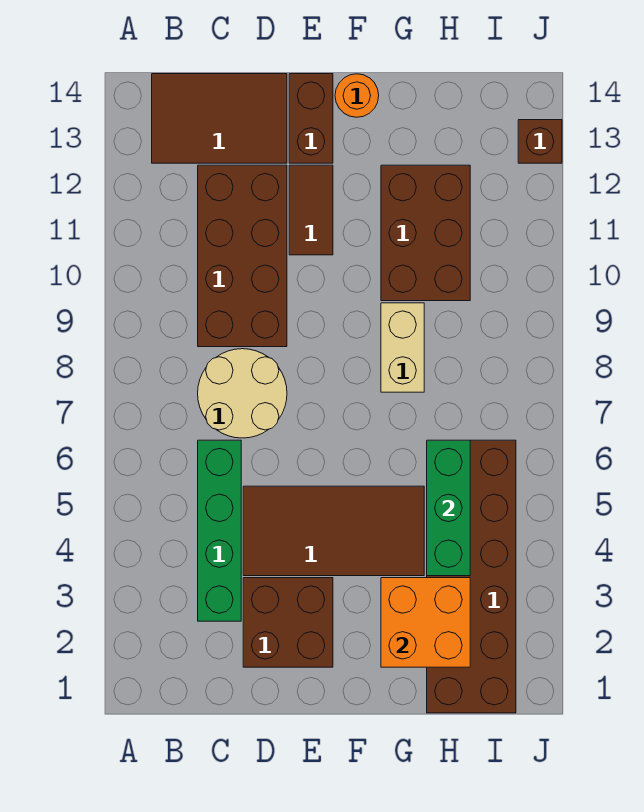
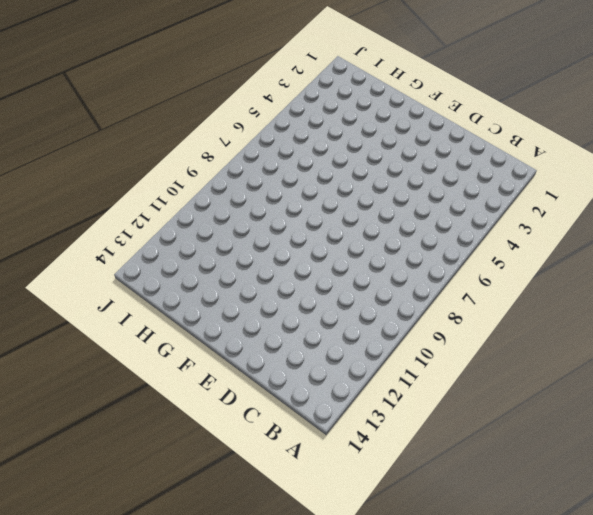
none -> brown tile B13:D14 level 1
none -> green brick C3:C6 level 1
none -> tan round brick C7:D8 level 1

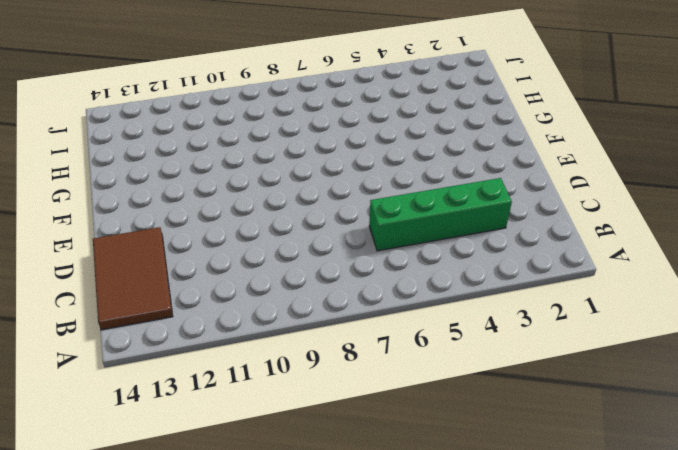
none -> tan round brick C7:D8 level 1
none -> brown brick C9:D12 level 1
none -> brown brick D2:E3 level 1

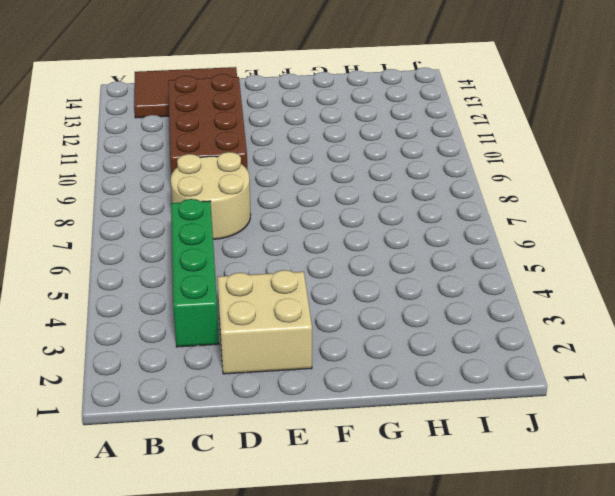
tan brick D2:E3 level 1 -> brown brick D2:E3 level 1
none -> brown tile D4:G5 level 1
none -> brown tile E11:E12 level 1
none -> brown brick E13:E14 level 1

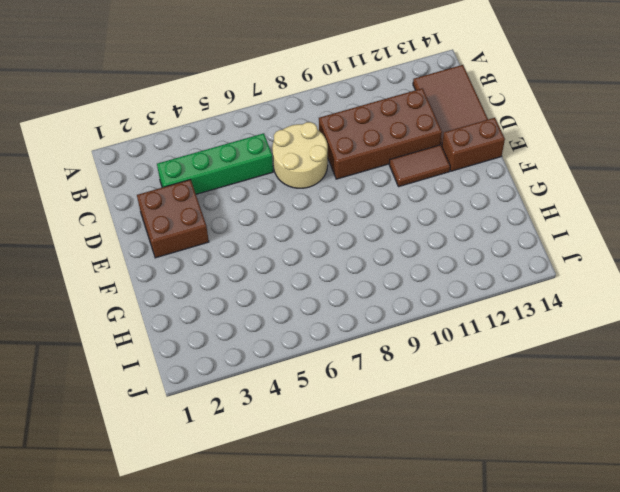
none -> brown tile D4:G5 level 1
none -> orange round brick F14 level 1
none -> tan brick G8:G9 level 1

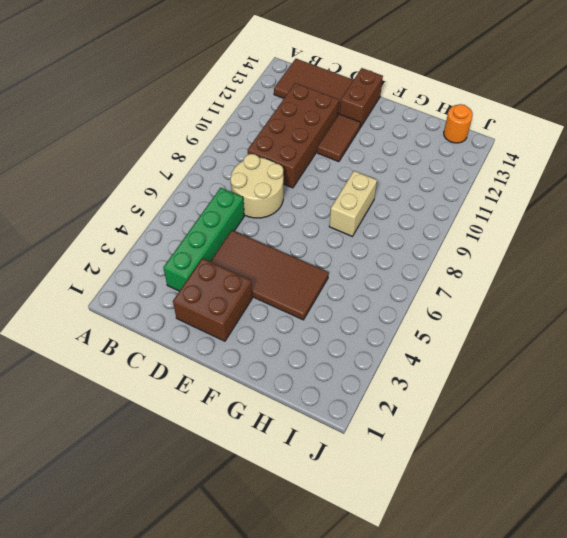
orange round brick I14 level 1 -> orange round brick F14 level 1
none -> brown brick G10:H12 level 1
none -> brown brick H1:I6 level 1
none -> brown brick J13 level 1

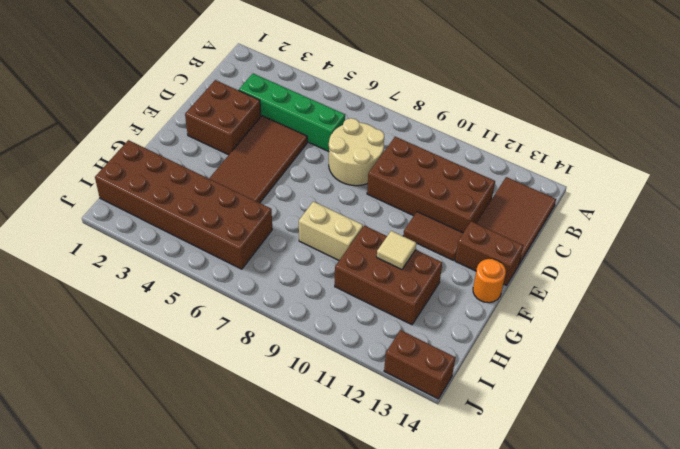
tan tile G11 level 2 -> none
brown brick J13:J14 level 1 -> brown brick J13 level 1
none -> orange brick G2:H3 level 2
none -> green brick H4:H6 level 2

